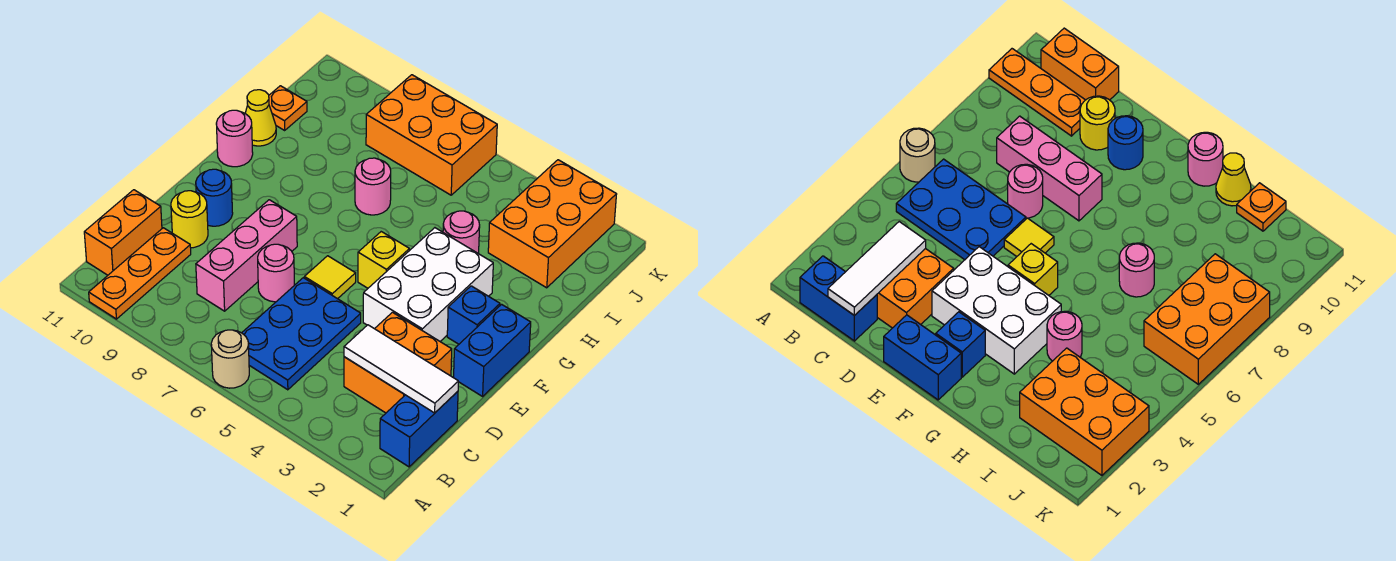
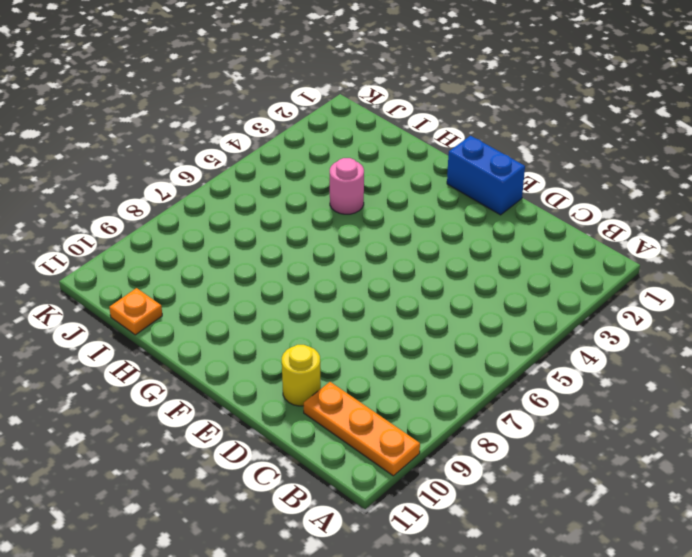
none -> tan round brick A6 level 1
none -> blue brick B1:C1 level 1
none -> blue plate B5:D6 level 1

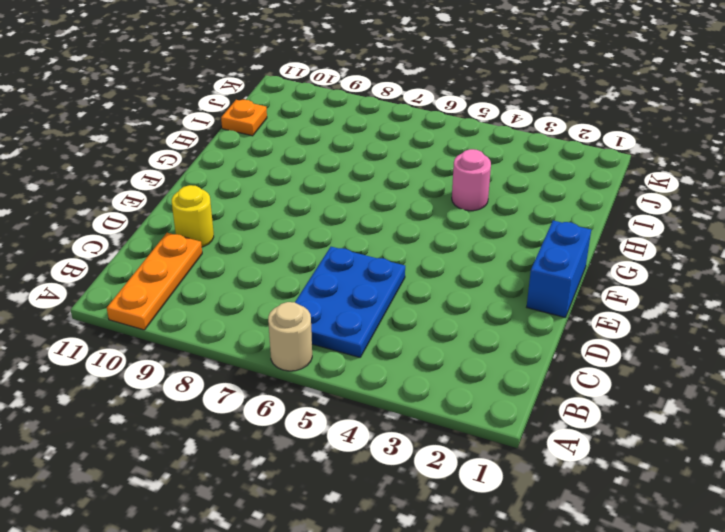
none -> blue brick B1:C1 level 1
none -> orange brick B11:C11 level 1
none -> orange brick C2:D3 level 1

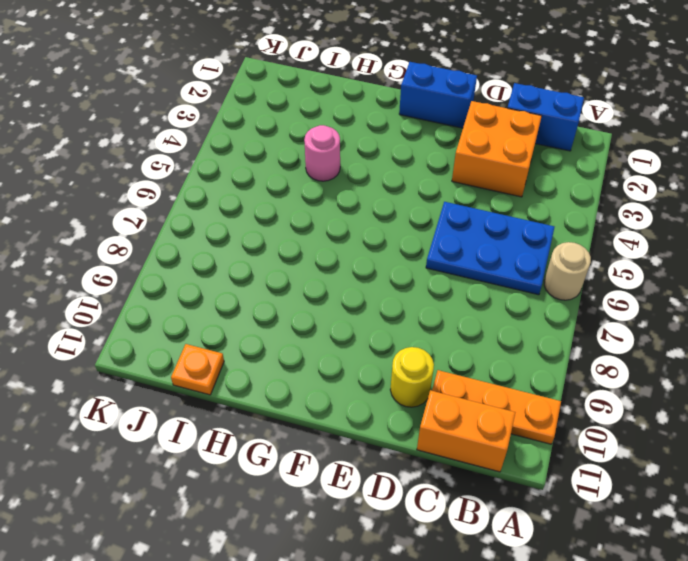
none -> pink brick C8:E8 level 1
none -> pink round brick D7 level 1
none -> white brick E3:G4 level 1

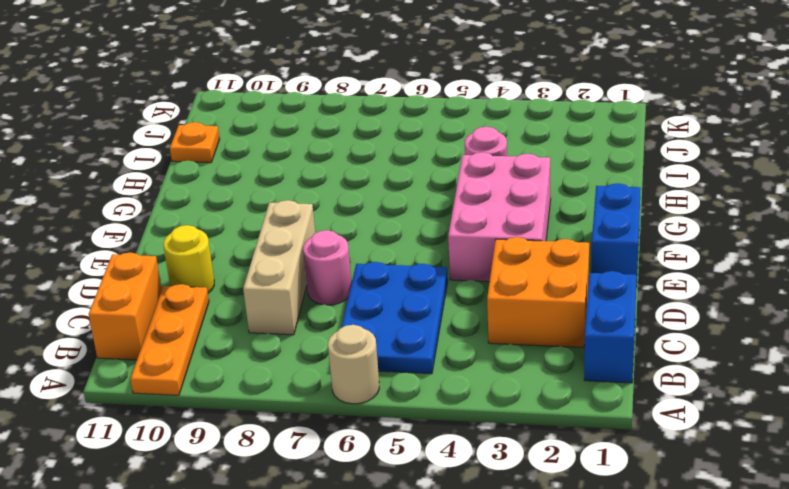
tan brick C8:E8 level 1 -> pink brick C8:E8 level 1
pink brick E3:G4 level 1 -> white brick E3:G4 level 1
none -> yellow tile E6 level 1
none -> blue round brick E10 level 1
none -> blue brick F2 level 1

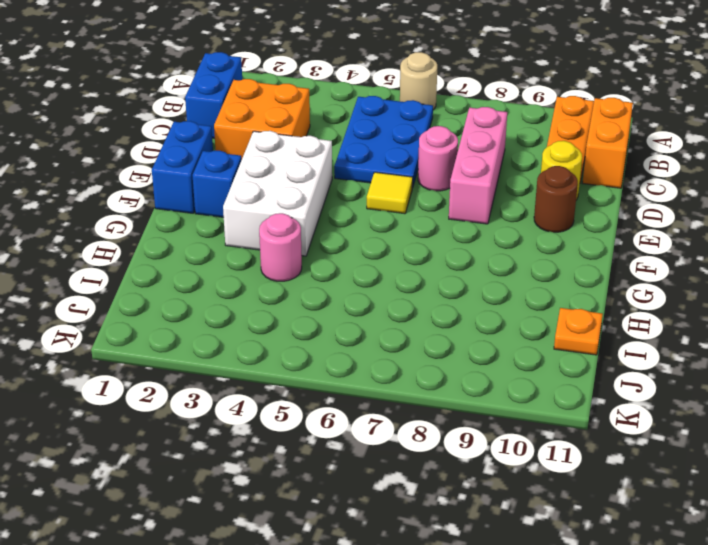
brown round brick E10 level 1 -> blue round brick E10 level 1
none -> yellow brick F5 level 1
none -> pink round brick G11 level 1
none -> pink round brick H7 level 1

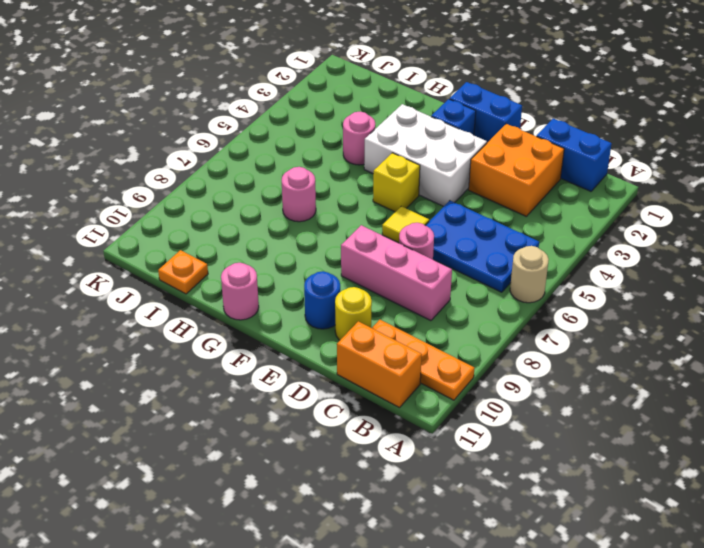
none -> yellow cone H11 level 1
none -> orange brick I2:K3 level 1
none -> orange brick J6:K8 level 1

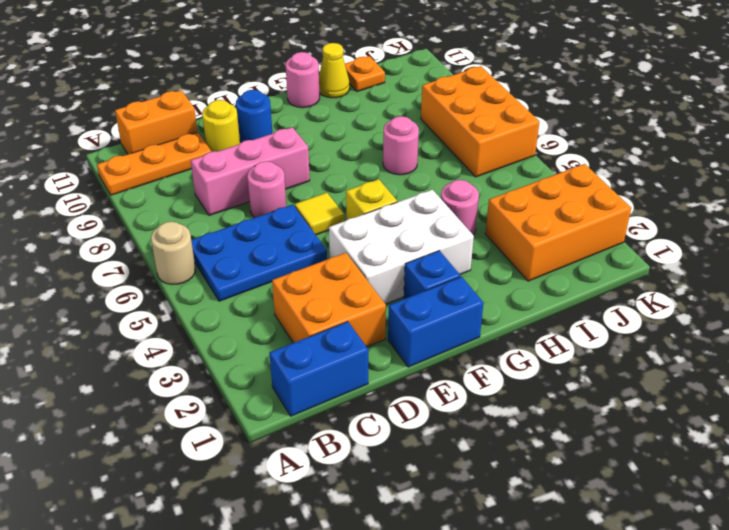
none -> white tile C1:C3 level 2

